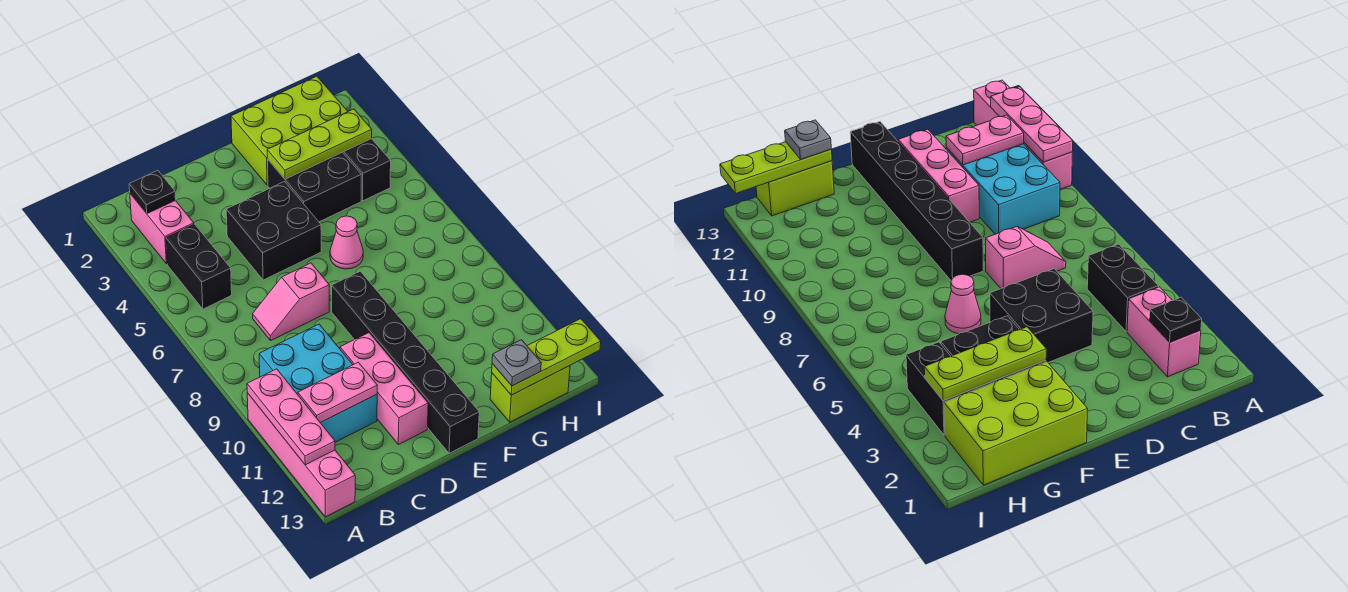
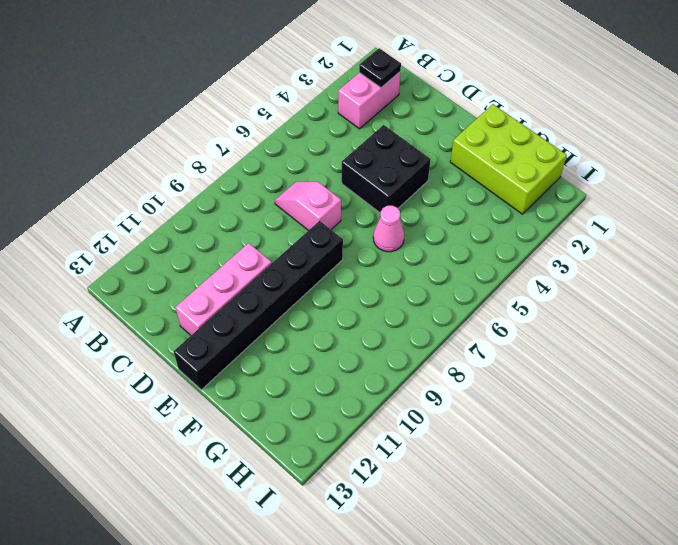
none -> pink brick A10:A13 level 1
none -> black brick B4:B5 level 1
none -> cyan brick B9:C11 level 1

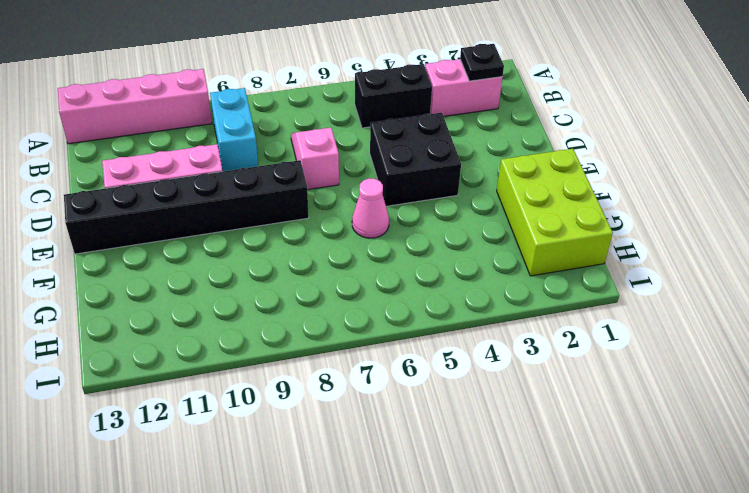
cyan brick B9:C9 level 1 -> cyan brick B9:C11 level 1
none -> black brick F3:G4 level 1
none -> lime brick G13:H13 level 1
none -> black brick H3:H4 level 1

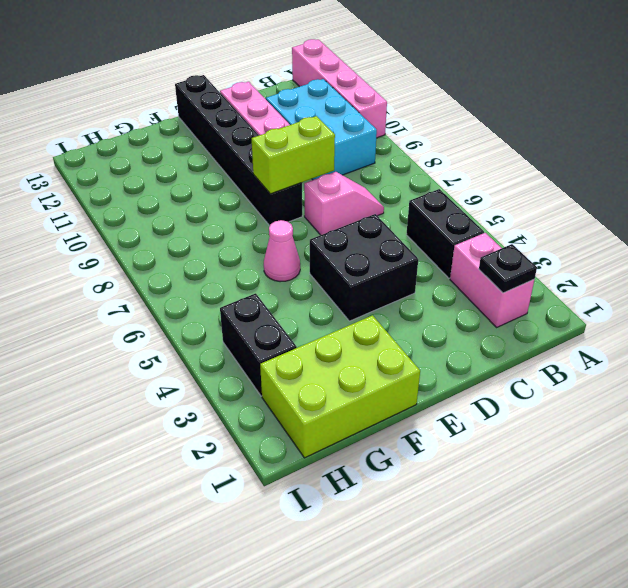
lime brick D8:E8 level 2 -> lime brick G13:H13 level 1
none -> black brick F3:G4 level 1
none -> pink plate A10:A12 level 2
none -> pink plate B11:C11 level 2

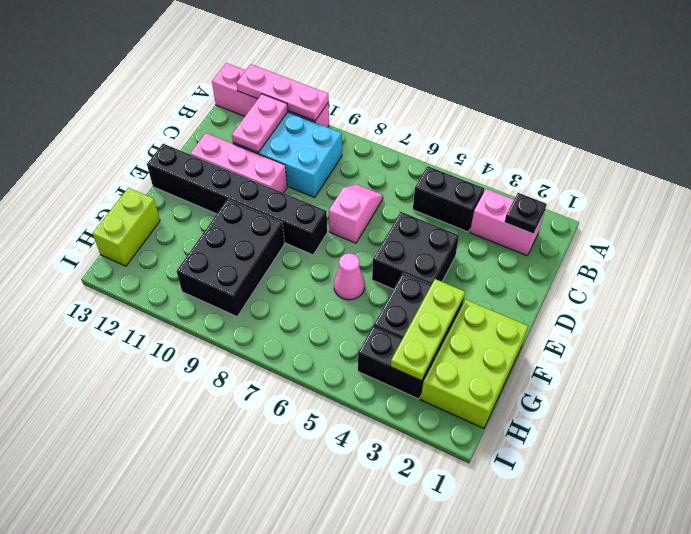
black brick F9:H10 level 1 -> none
none -> lime plate G13:I13 level 2
none -> grey plate G13 level 3

